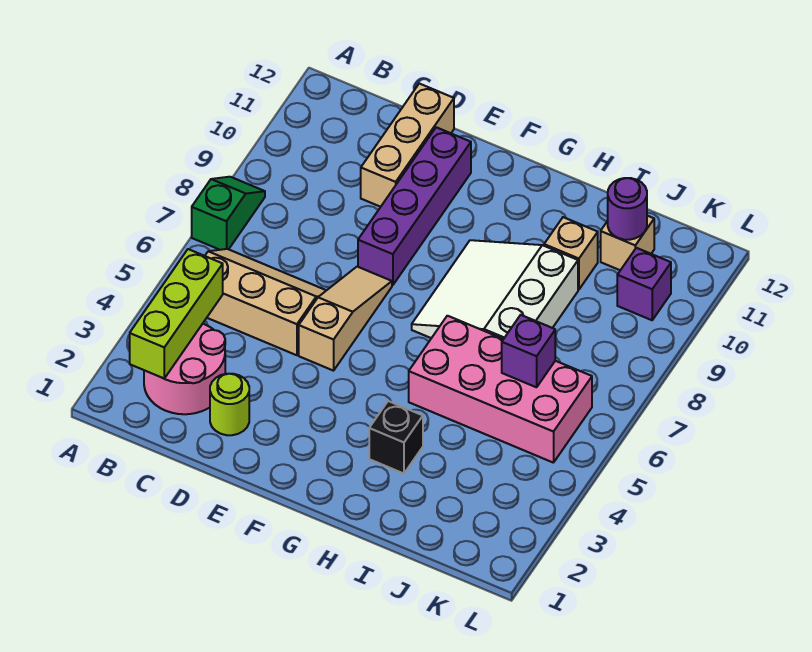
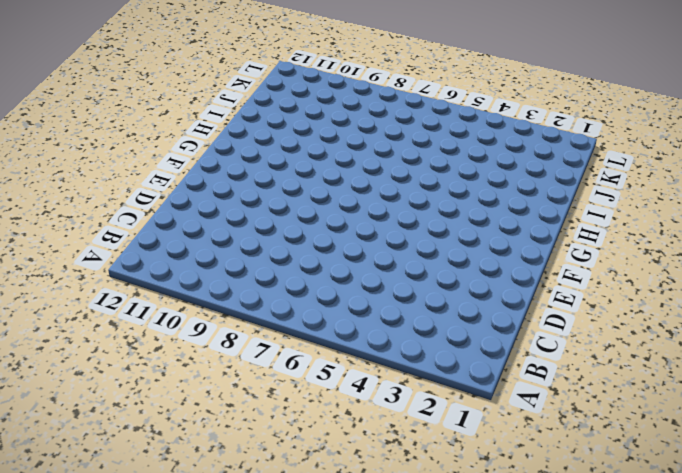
none -> green slope A7:A8 level 1 top 7
none -> pink round brick B2:C3 level 1
none -> tan slope B5:D6 level 1 top 5

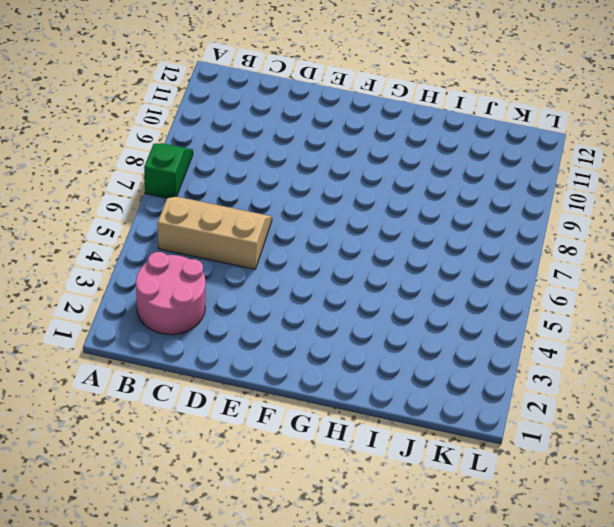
none -> lime round brick D2 level 1
none -> tan brick D10:D12 level 1
none -> tan slope E5:E7 level 1 top 5

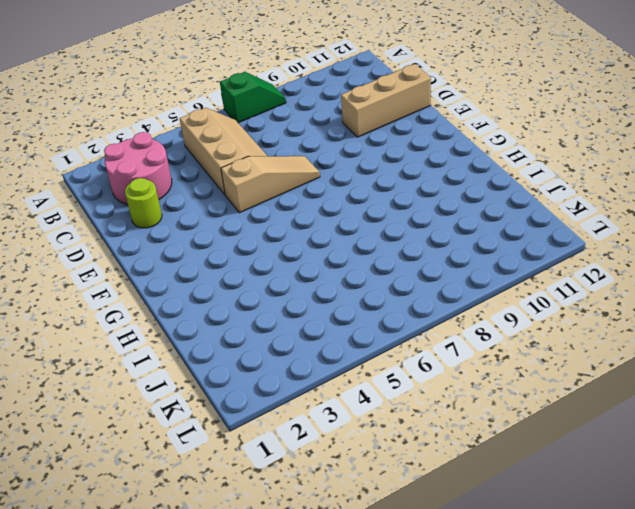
none -> purple brick E8:E11 level 1
none -> white slope G7:I9 level 1 top I
none -> black brick H3 level 1

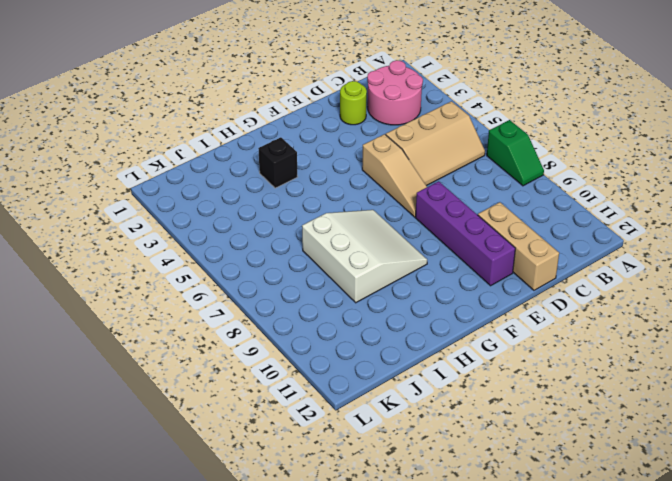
none -> pink brick H5:K6 level 1
none -> tan brick I10 level 1
none -> tan brick J11 level 1

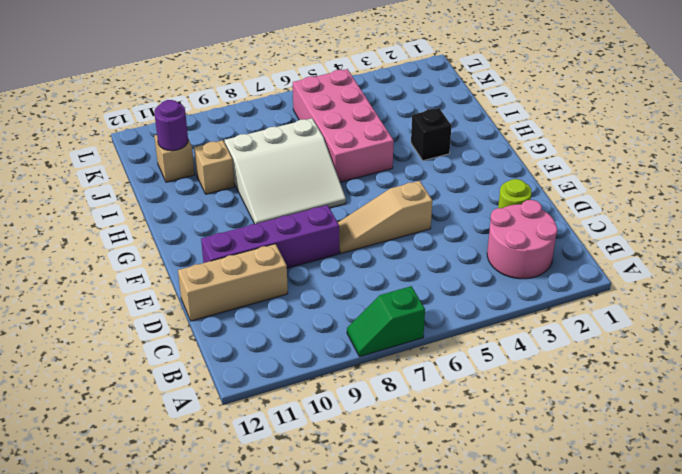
none -> tan slope B5:D6 level 1 top 5
none -> purple brick K10 level 1
none -> lime brick B2:B4 level 2

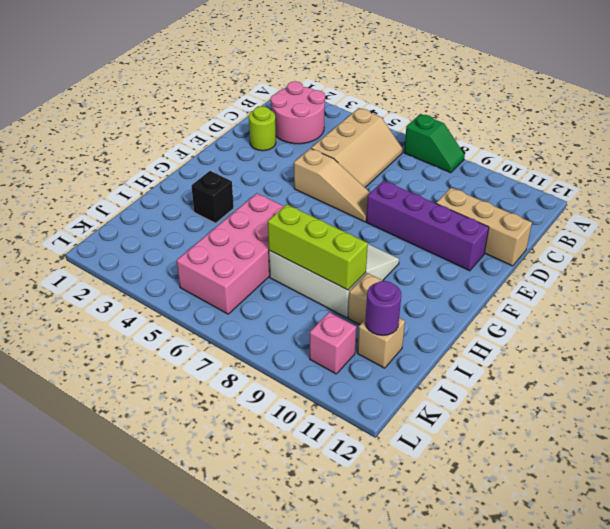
lime brick I7:I9 level 2 -> lime brick B2:B4 level 2
pink brick K10 level 1 -> purple brick K10 level 1
none -> purple brick J6 level 2

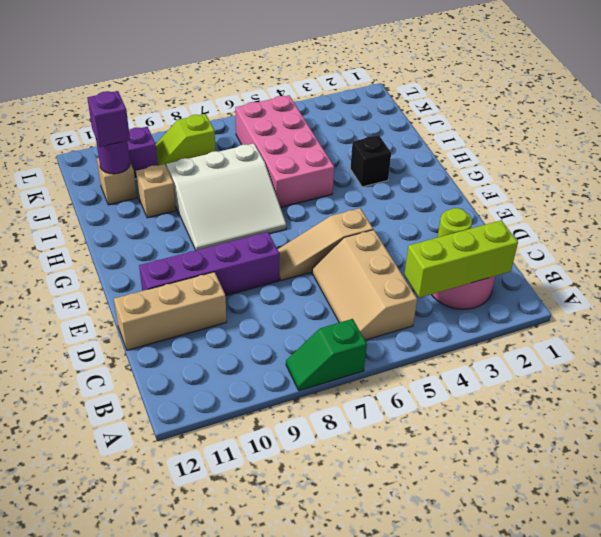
purple brick J11 level 3 -> purple brick J6 level 2
lime slope K8:K9 level 1 top 8 -> none

